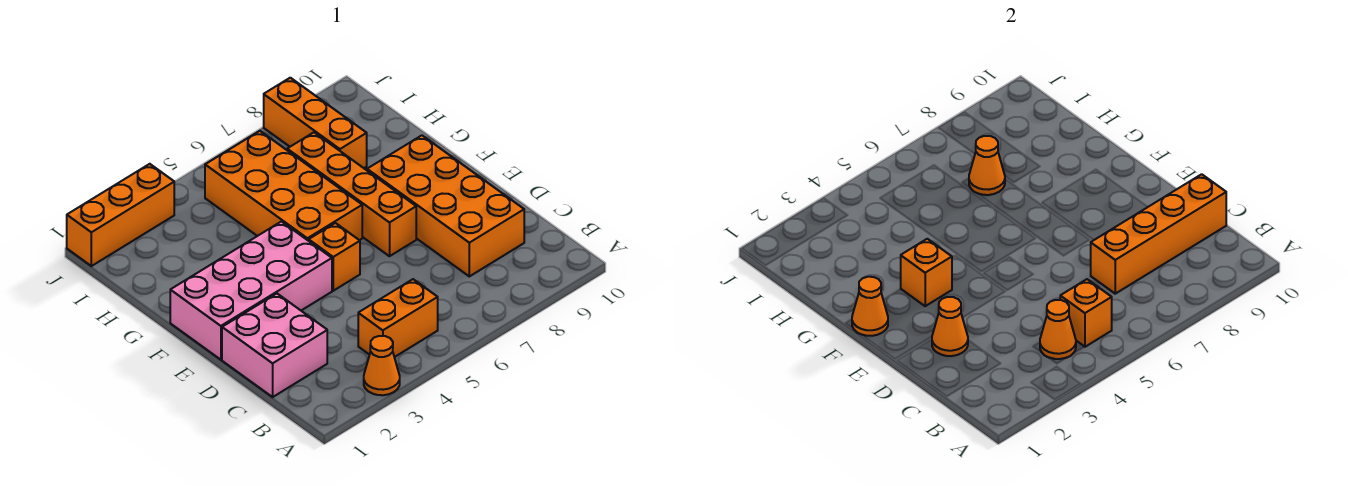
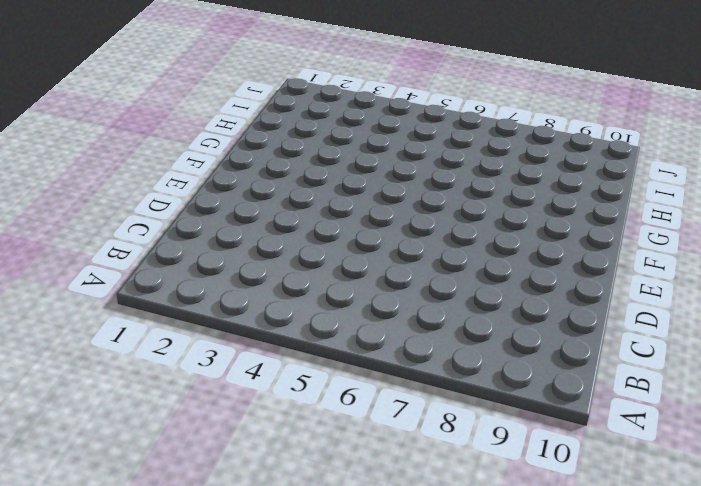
none -> orange cone A3 level 1
none -> orange brick B4:B5 level 1
none -> pink brick C1:D2 level 1

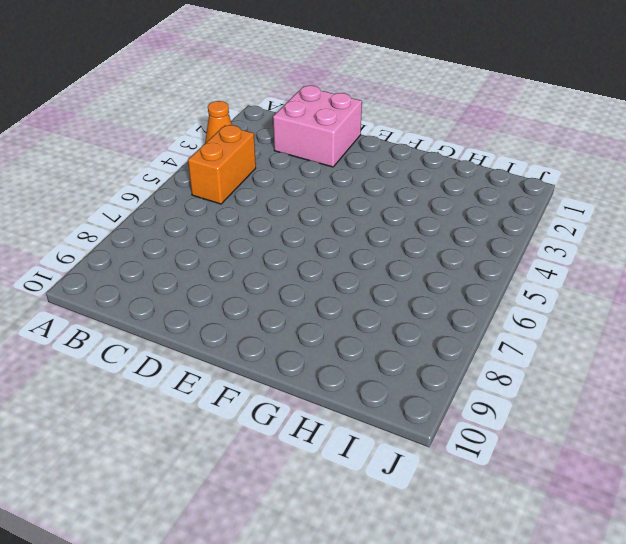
none -> orange brick C8:F9 level 1
none -> pink brick E1:F4 level 1
none -> orange brick E5 level 1

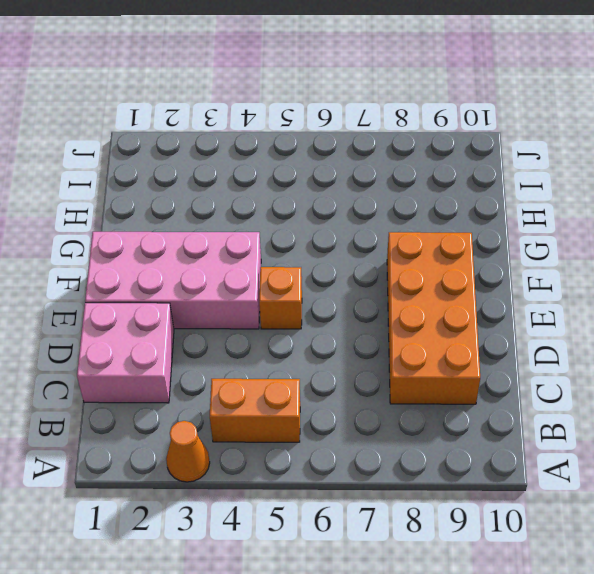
none -> orange brick E7:H7 level 1
none -> orange brick F5:I6 level 1
none -> orange brick H8:J8 level 1

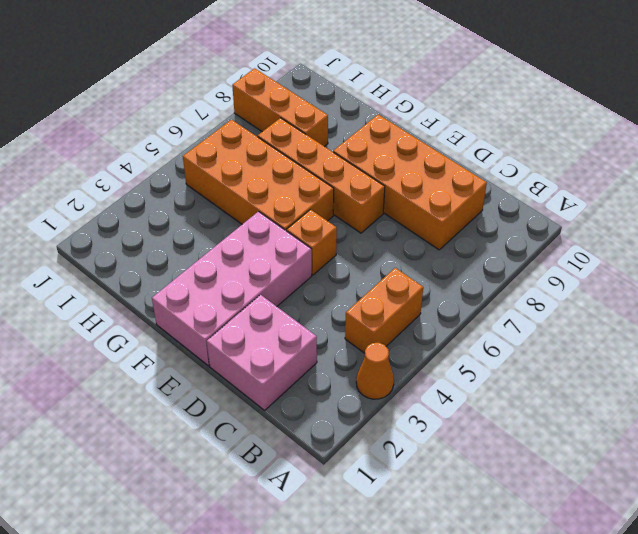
none -> orange brick J1:J3 level 1
none -> orange cone B4 level 2
none -> orange brick B5 level 2

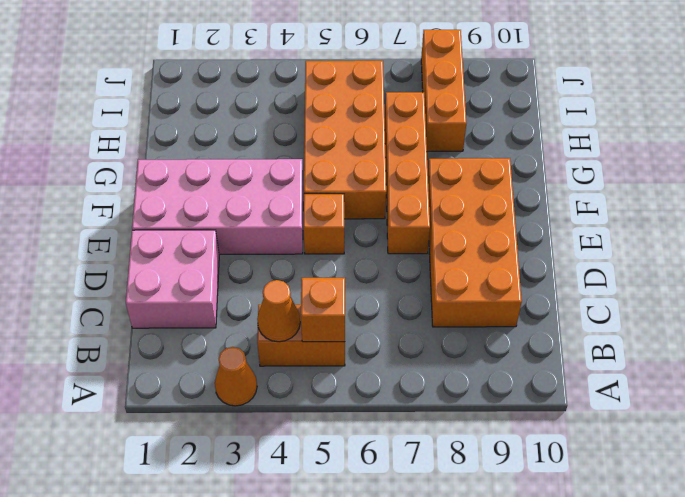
none -> orange brick J1:J3 level 1
none -> orange brick C7:C10 level 2
none -> orange cone D2 level 2

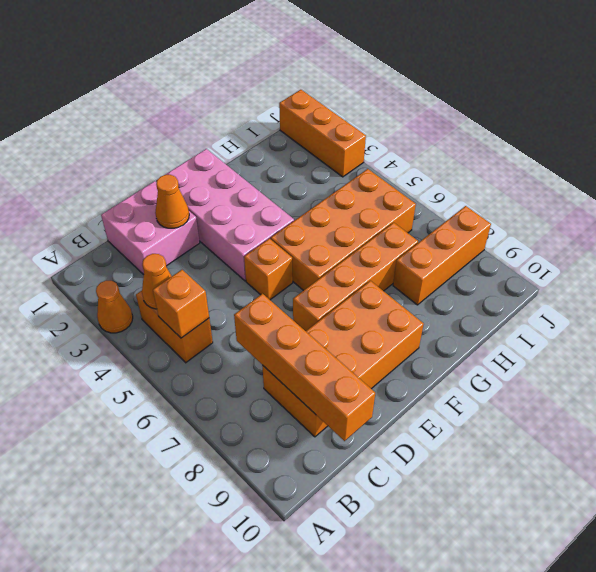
none -> orange cone F1 level 2
none -> orange brick F3 level 2
none -> orange cone H7 level 2

